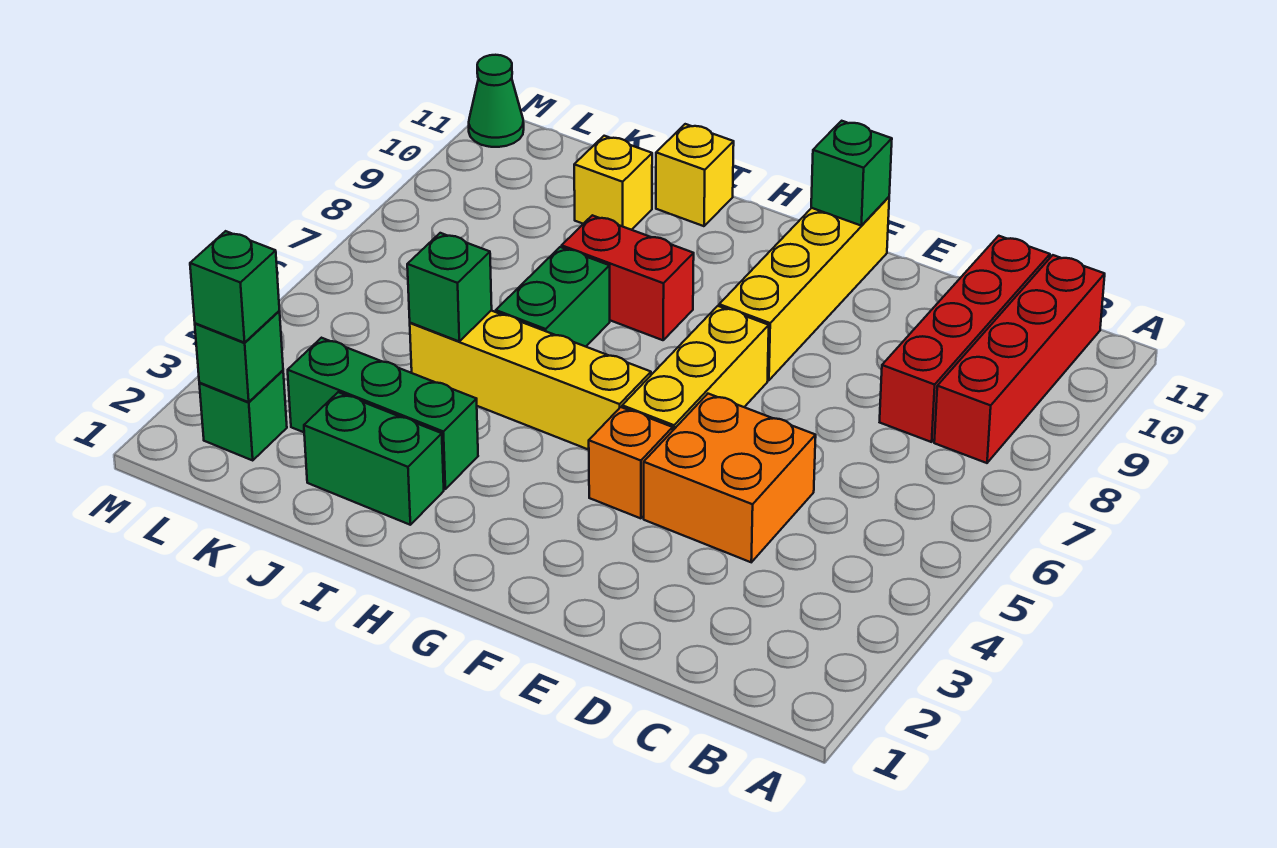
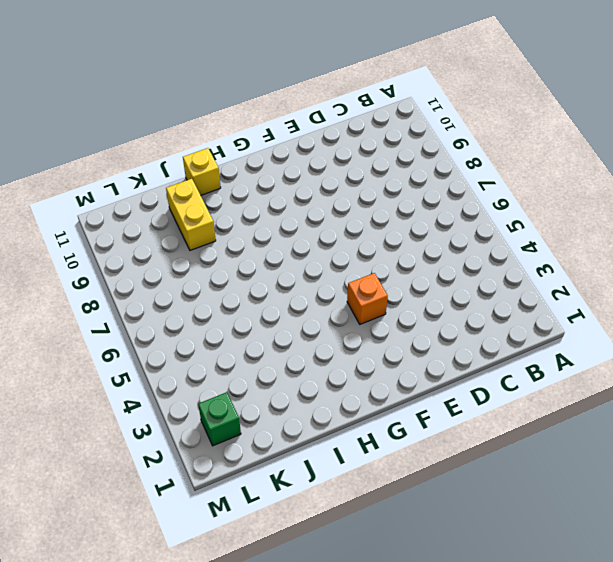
yellow brick J9:J10 level 1 -> yellow brick J10 level 1
none -> red brick B8:B11 level 1
none -> red brick C8:C11 level 1
none -> orange brick D4:E5 level 1

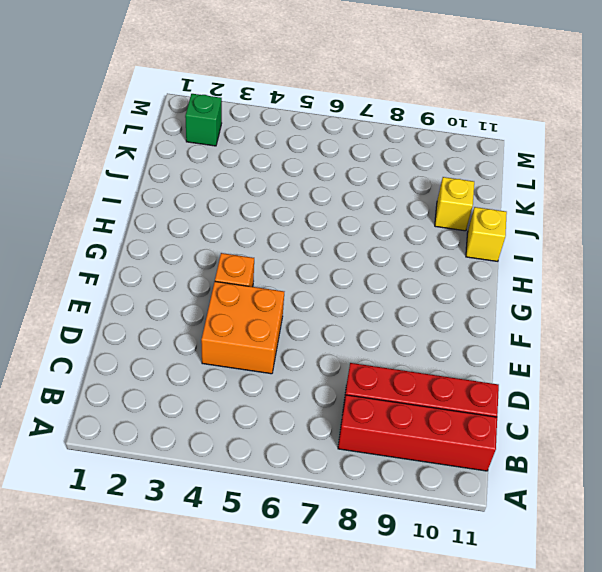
none -> yellow brick F5:F7 level 1
none -> yellow brick F8:F11 level 1
none -> yellow brick G5:J5 level 1

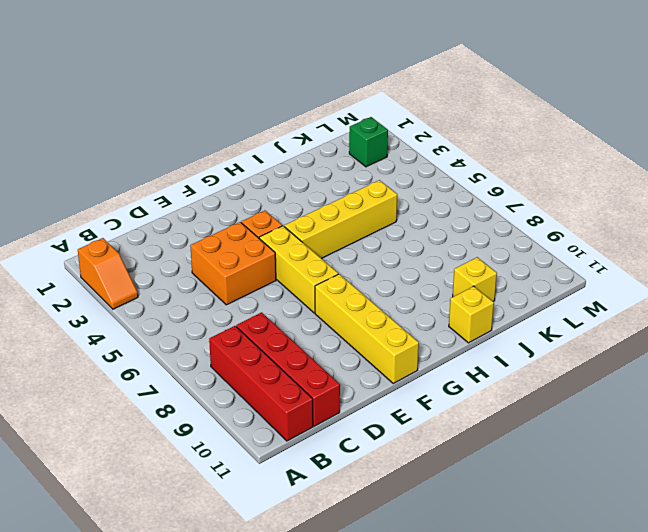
orange slope A2:A3 level 1 top 2 -> none
none -> red brick H8:I8 level 1
none -> green brick I2:J2 level 1
none -> green brick I3:K3 level 1

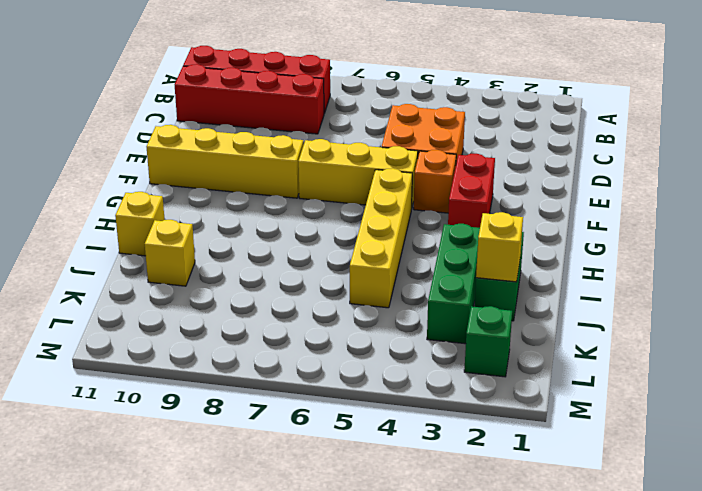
red brick F3:G3 level 1 -> red brick H8:I8 level 1
yellow brick J2 level 2 -> none
none -> green brick I6:I7 level 1
none -> green cone M11 level 1
none -> green brick F11 level 2

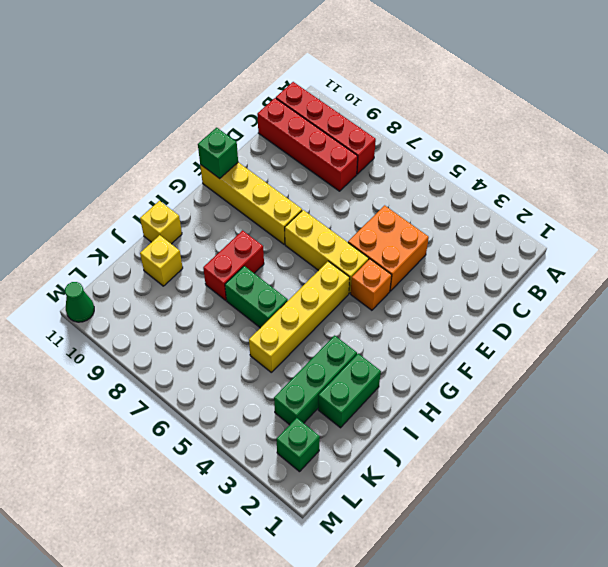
none -> green brick J5 level 2
none -> green brick L2 level 2
none -> green brick L2 level 3

